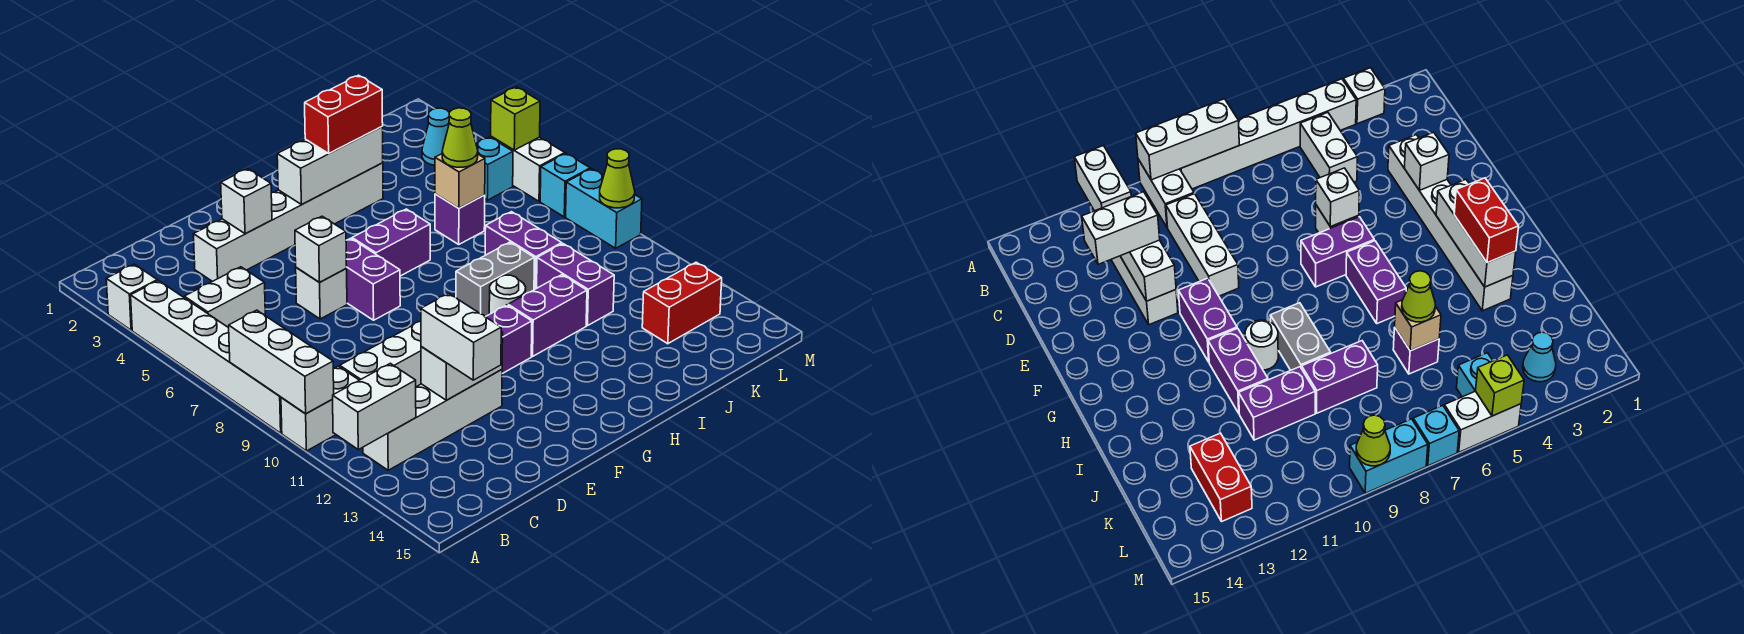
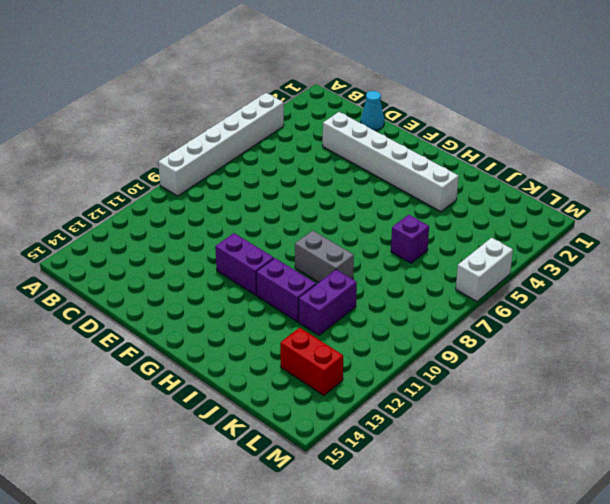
cyan cone D1 level 1 -> cyan cone L3 level 1
none -> white brick A3 level 1
none -> white brick A10:B10 level 1
none -> white brick B5:C5 level 1
none -> white brick B12:E12 level 1

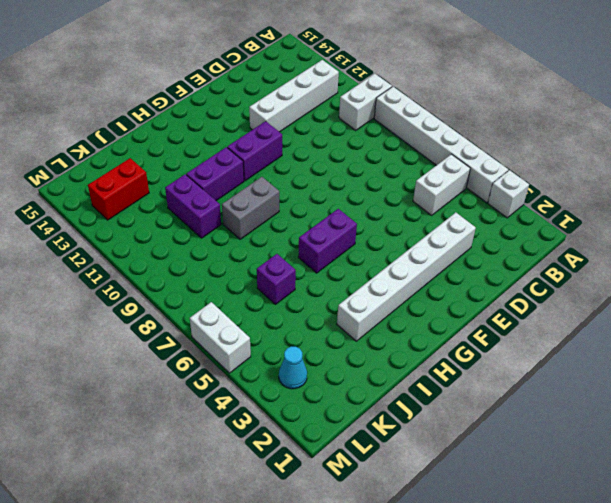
none -> white brick C10:E10 level 1
none -> white brick E6 level 1
none -> purple brick F6:F7 level 1
none -> white round brick H10 level 1

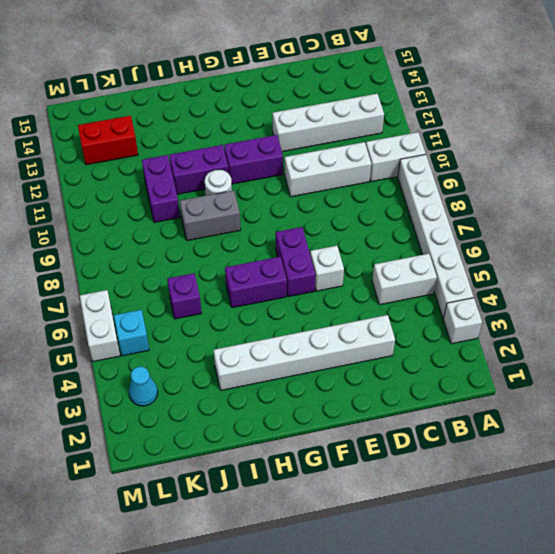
none -> purple brick J8:J9 level 1
none -> cyan brick M7 level 1
none -> cyan brick M8:M9 level 1
none -> white brick A8:A10 level 2

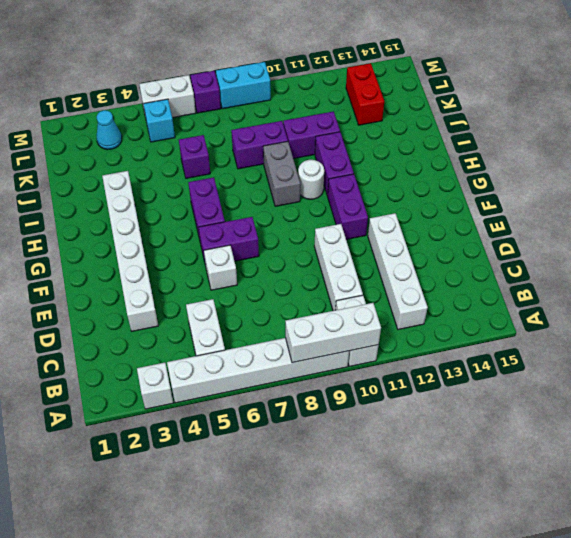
purple brick M7 level 1 -> cyan brick M7 level 1
none -> white brick A12:B12 level 2
none -> white brick D12:E12 level 2
none -> white brick E3 level 2
none -> white brick E6 level 2

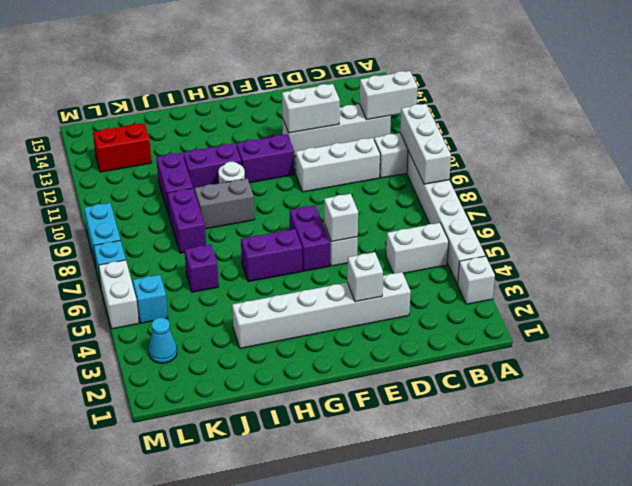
none -> white brick G3:I3 level 2
none -> tan brick J6 level 2
none -> lime brick M5 level 2
none -> lime cone M9 level 2

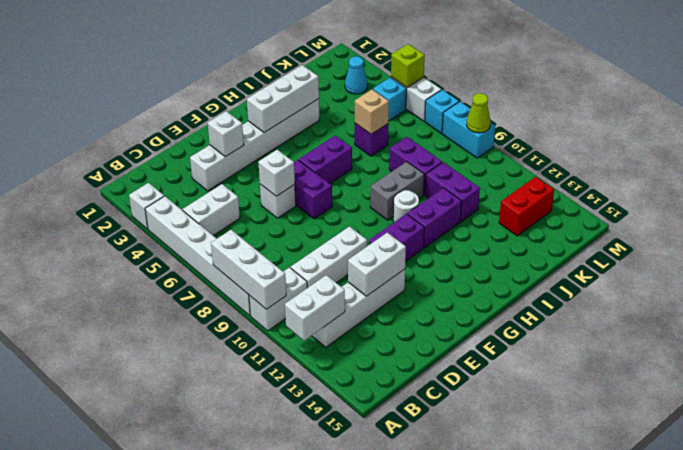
none -> white brick D12:D13 level 3
none -> red brick H3:I3 level 3
none -> lime cone J6 level 3

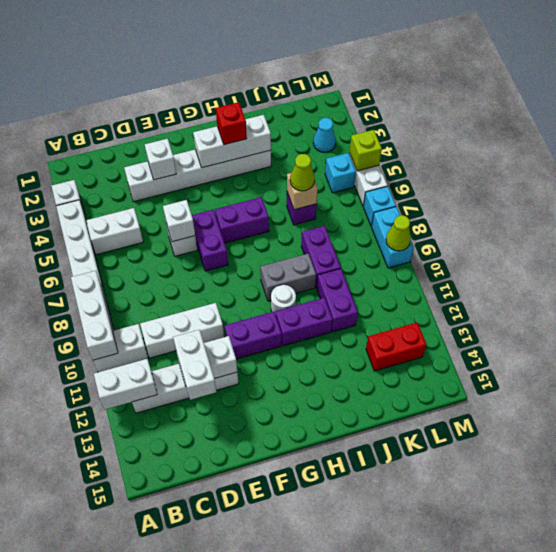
red brick H3 level 3 -> red brick H3:I3 level 3

